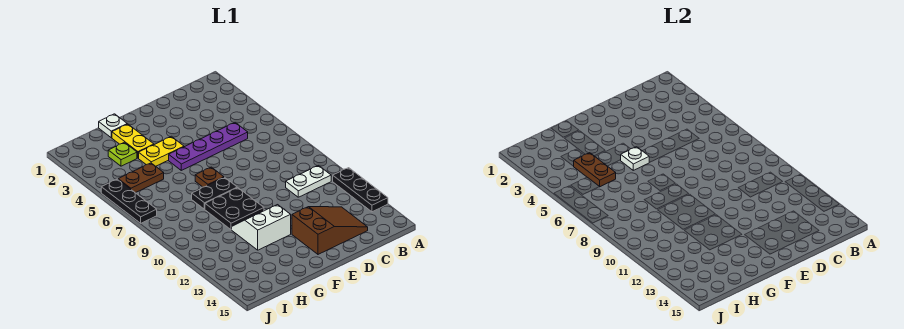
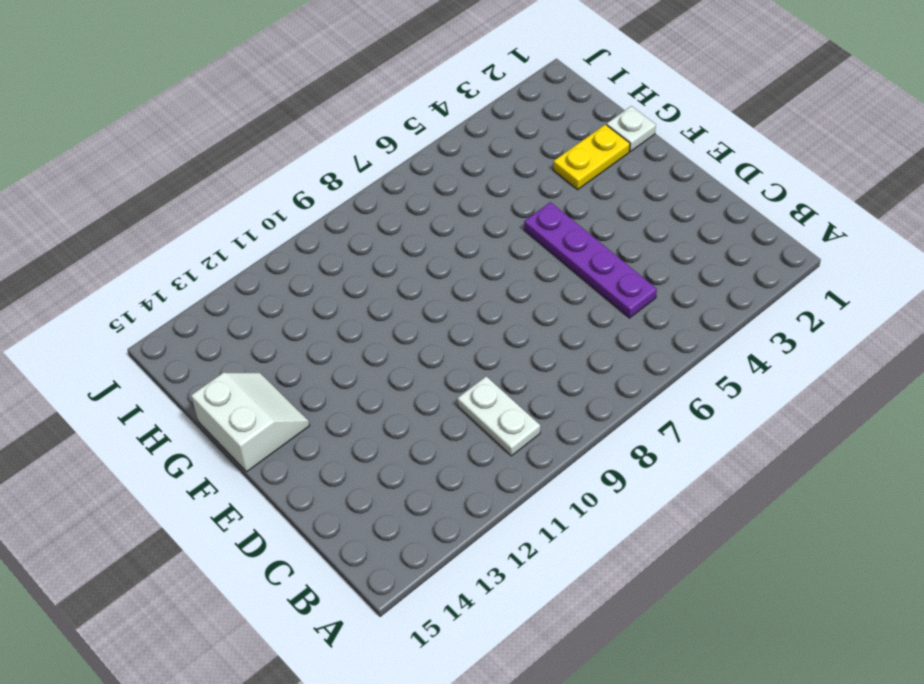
white slope F14:G15 level 1 top 15 -> white slope F11:G12 level 1 top 12
none -> black plate A11:A13 level 1
none -> brown slope C13:E14 level 1 top E
none -> yellow plate F4:G4 level 1

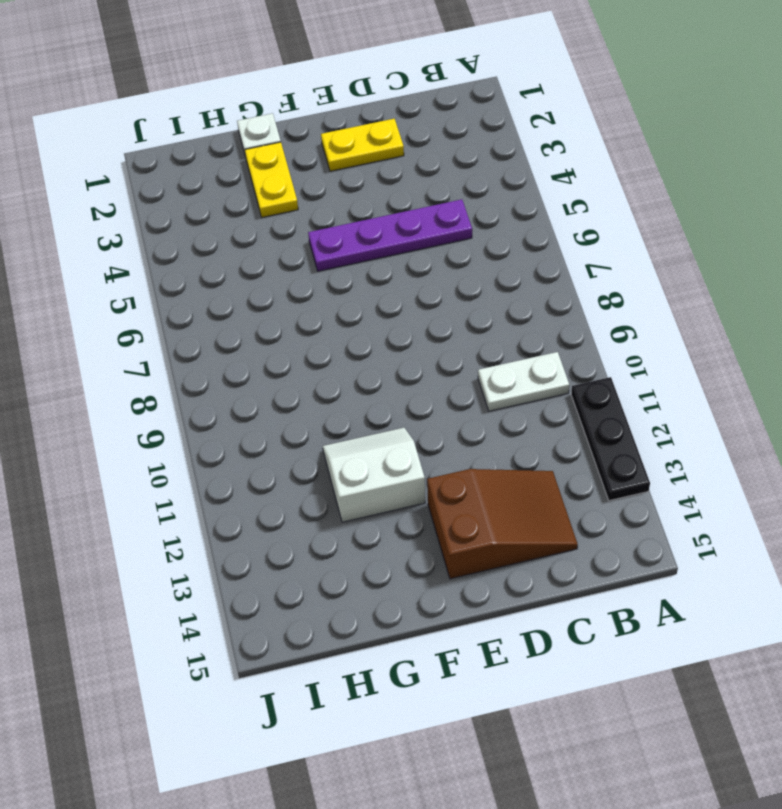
yellow plate D2:E2 level 1 -> yellow plate F4:G4 level 1
none -> brown plate F7 level 1
none -> black plate F8:G8 level 1
none -> black plate F9:G10 level 1

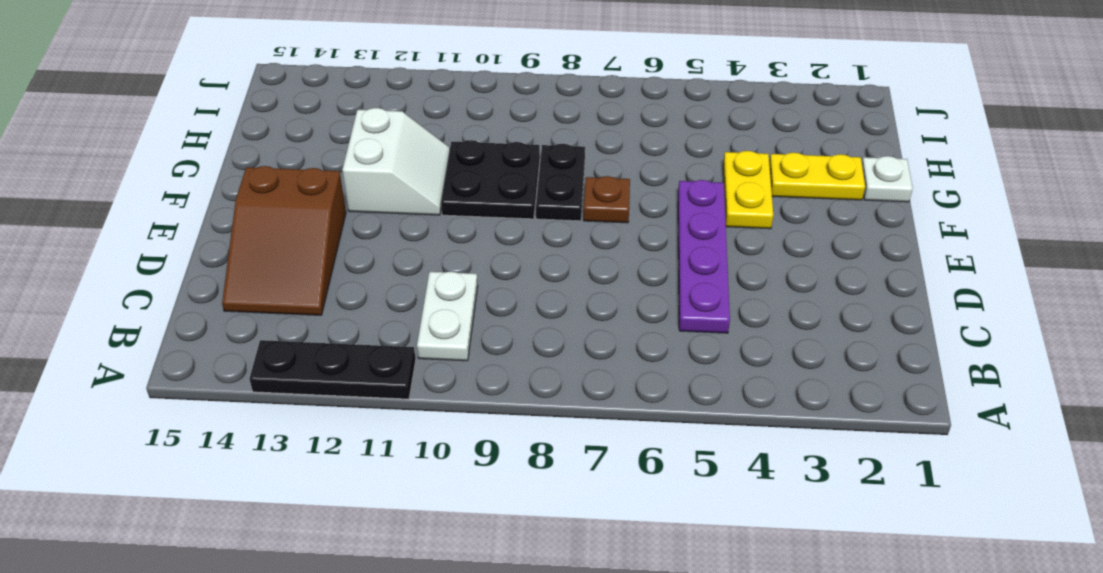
none -> lime plate H3 level 1
none -> brown plate H5:I5 level 1
none -> black plate J5:J7 level 1

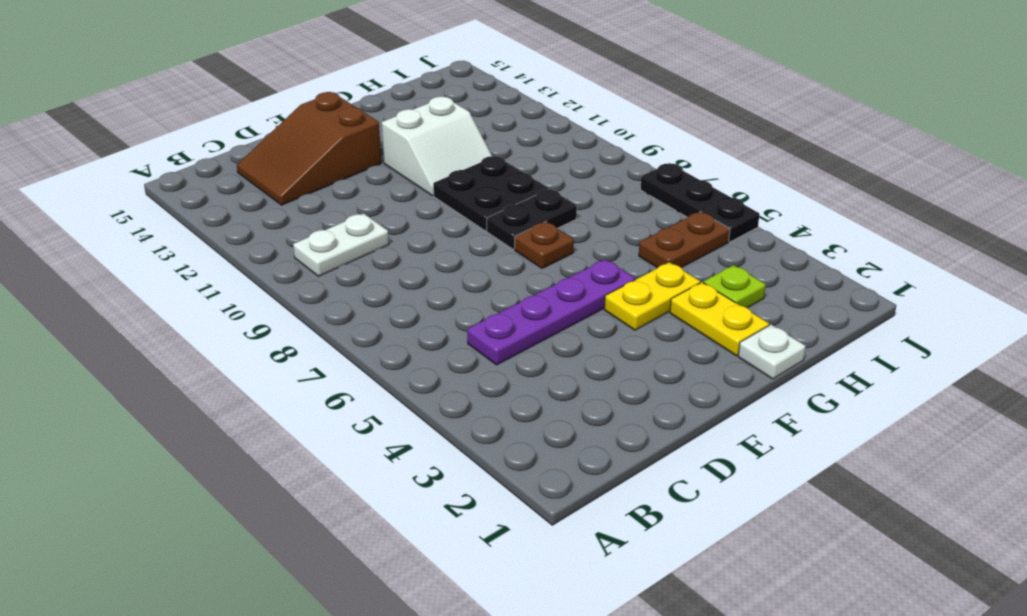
none -> black plate A11:A13 level 1
none -> white plate F5 level 2
none -> brown plate H4:H5 level 2

